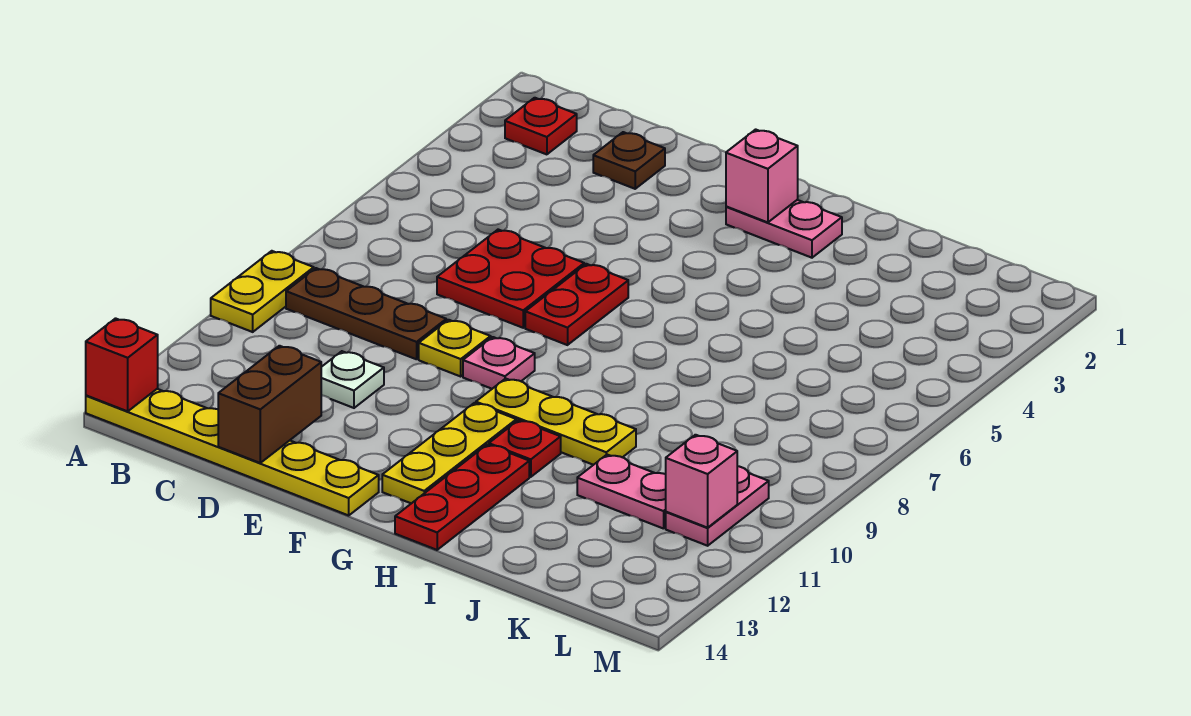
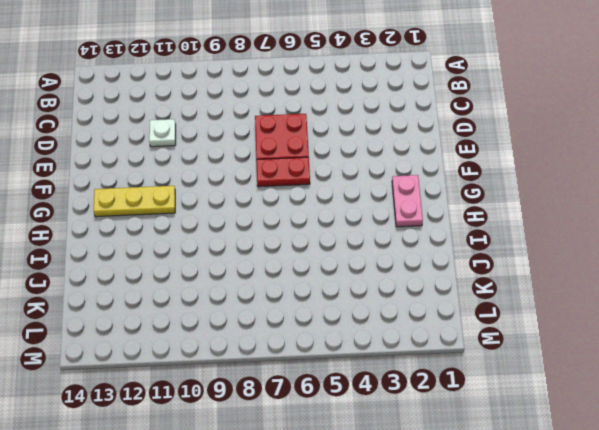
none -> yellow plate A9:A10 level 1
none -> yellow plate A14:F14 level 1
none -> red plate B2 level 1

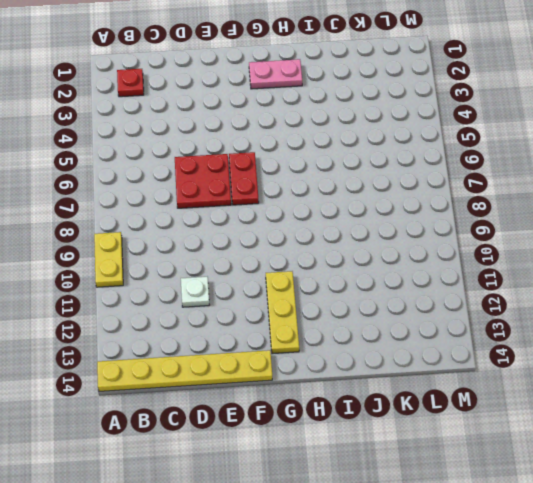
none -> brown plate B9:D9 level 1
none -> brown plate D2 level 1
none -> yellow plate E9 level 1

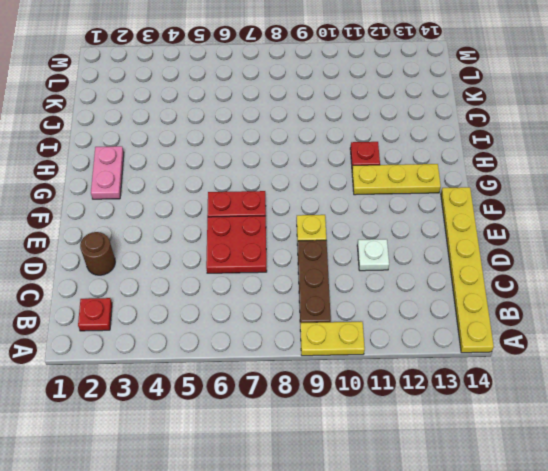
brown round brick D2 level 1 -> brown plate D2 level 1
none -> pink plate F9 level 1
none -> yellow plate G10:I10 level 1
none -> red plate H12:H14 level 1

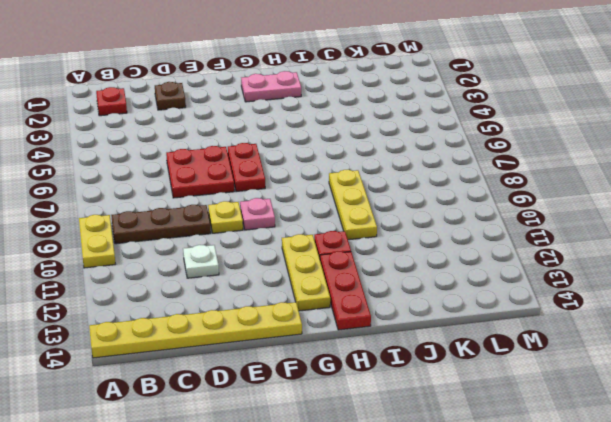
yellow plate I8:I10 level 1 -> yellow plate G10:I10 level 1
none -> pink plate J11:K11 level 1
none -> pink plate L10:L11 level 1
none -> red brick A14 level 2

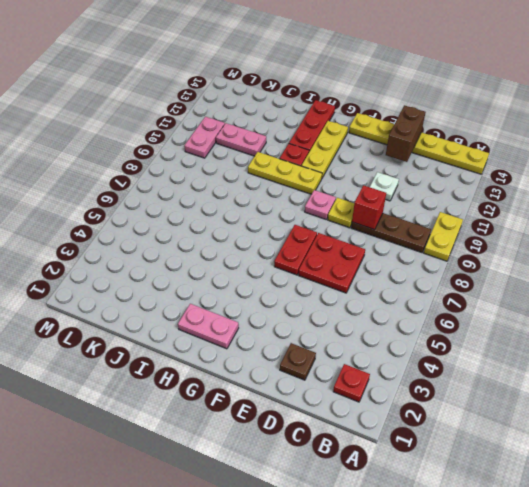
red brick D9 level 2 -> red brick A14 level 2
none -> pink brick G2 level 2
none -> pink brick L11 level 2

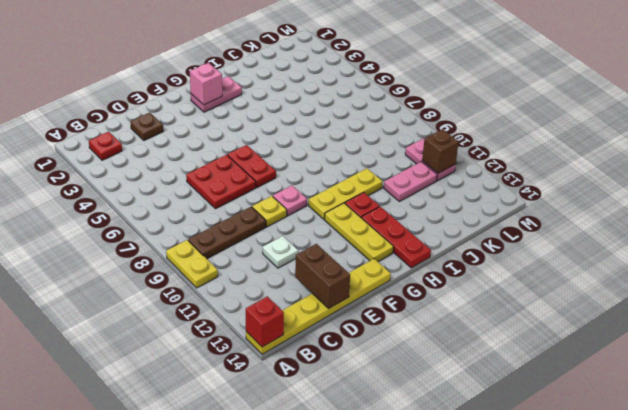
brown brick L11 level 2 -> pink brick L11 level 2

